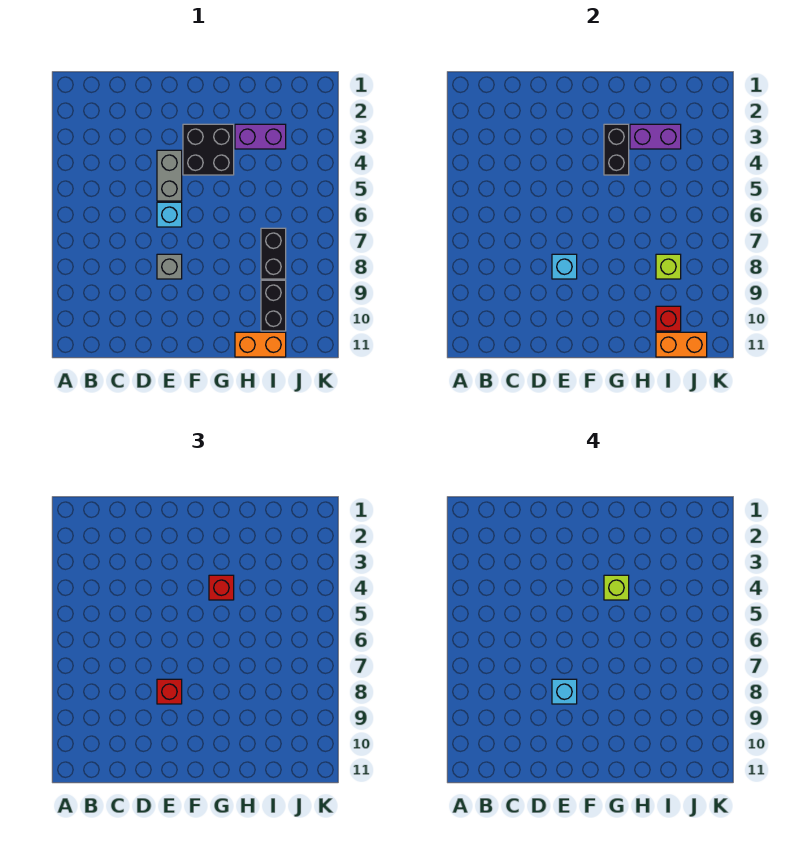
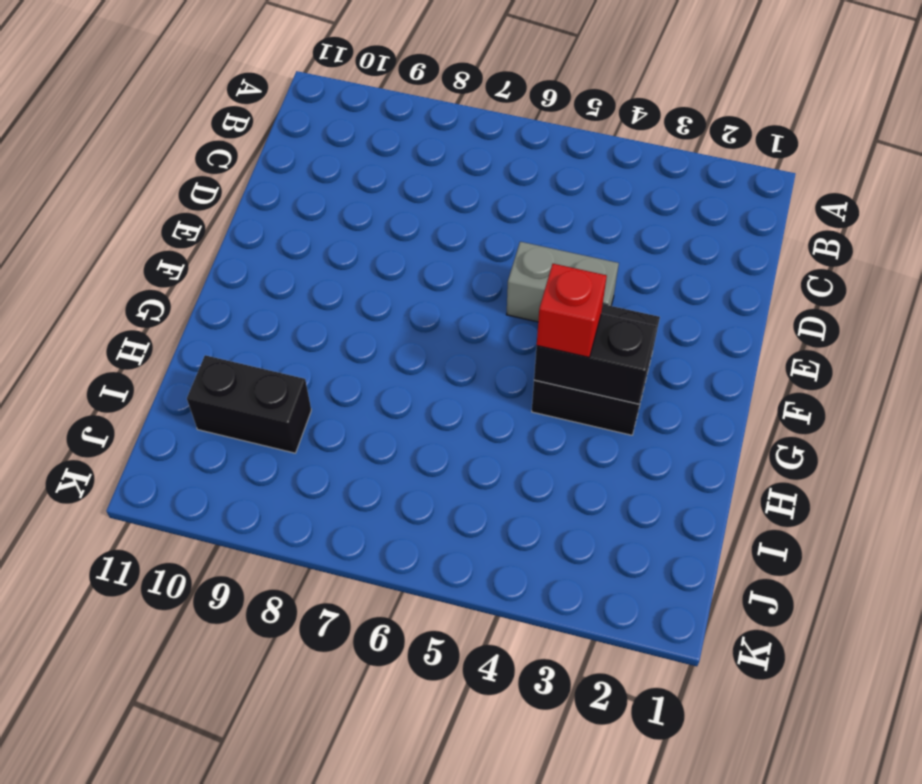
none -> cyan brick E6 level 1
none -> grey brick E8 level 1
none -> purple brick H3:I3 level 1

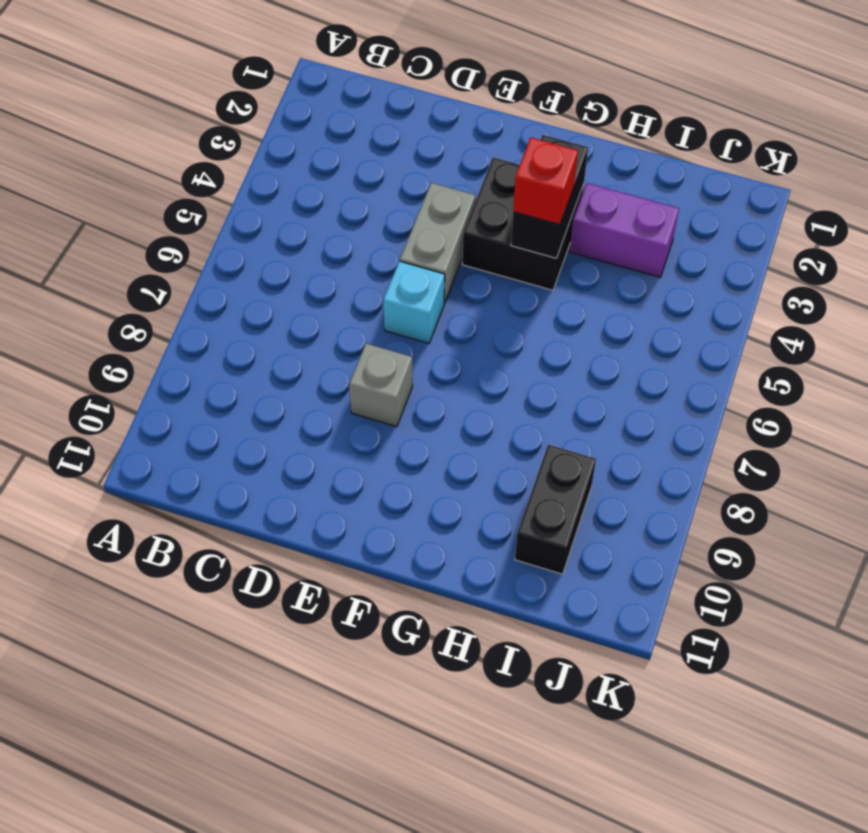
none -> orange brick H11:I11 level 1
none -> black brick I7:I8 level 1
none -> cyan brick E8 level 2

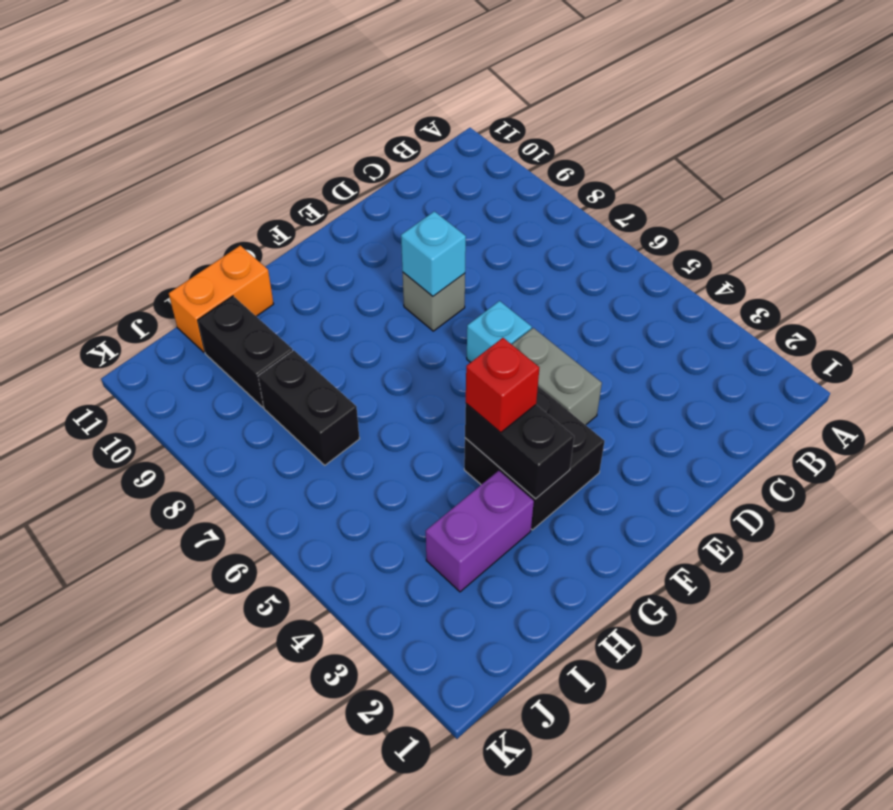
none -> purple brick H3:I3 level 2
none -> lime brick I8 level 2
none -> red brick I10 level 2

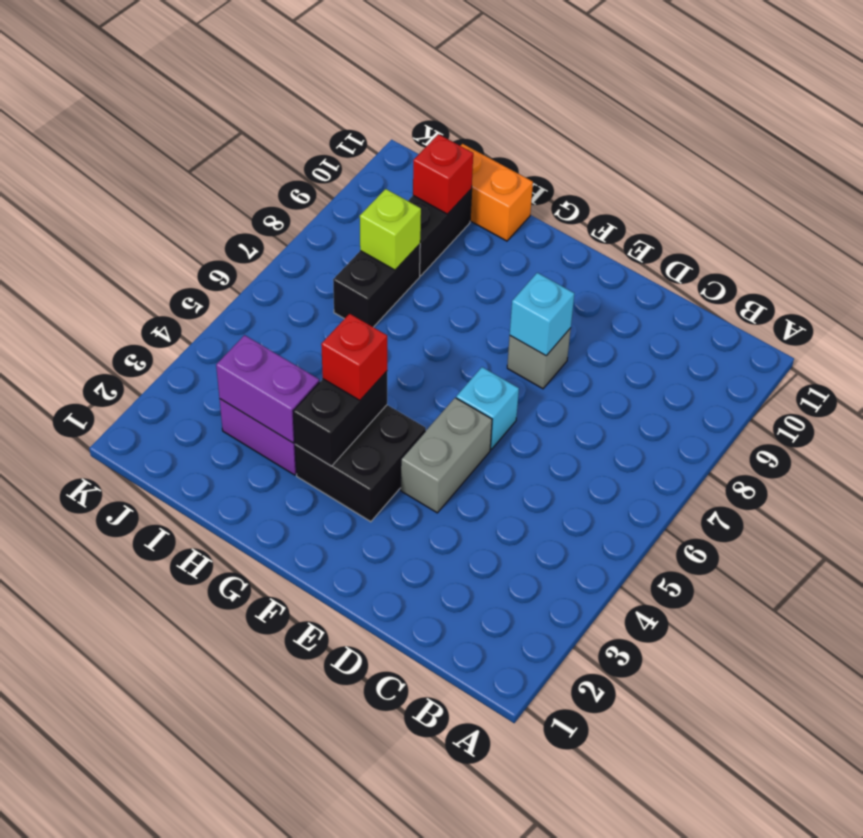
none -> orange brick I11:J11 level 2
none -> red brick E8 level 3
none -> cyan brick E8 level 4

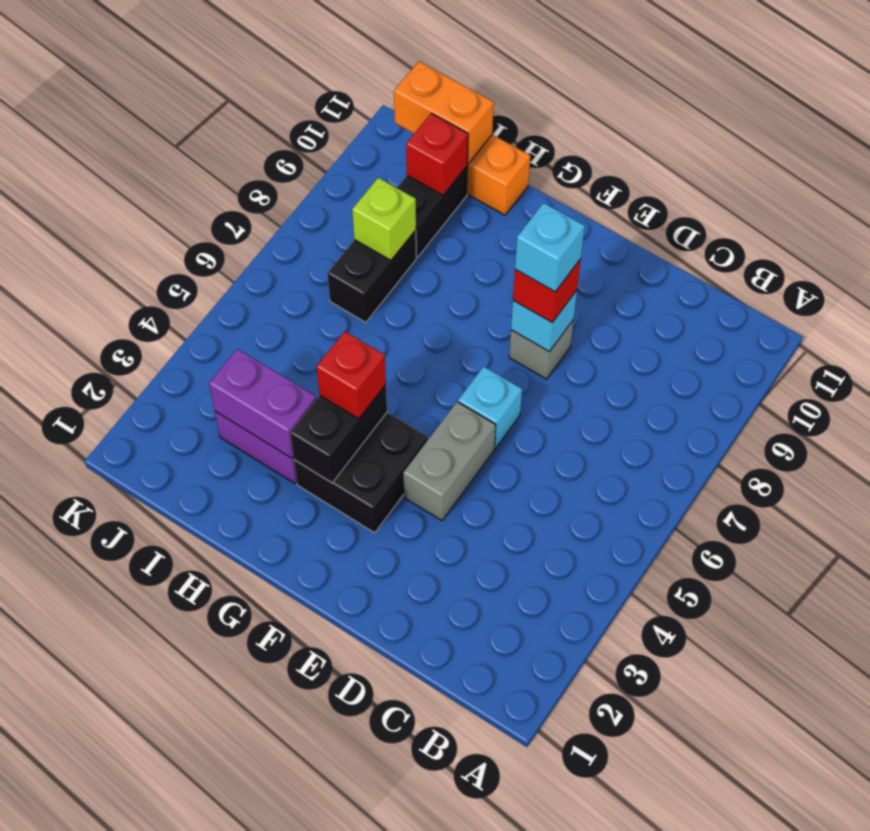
none -> lime brick G4 level 4

